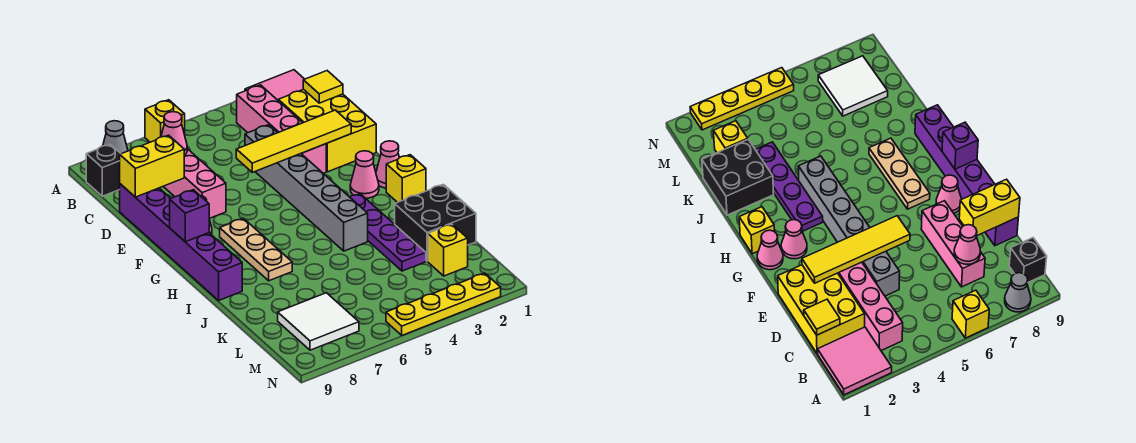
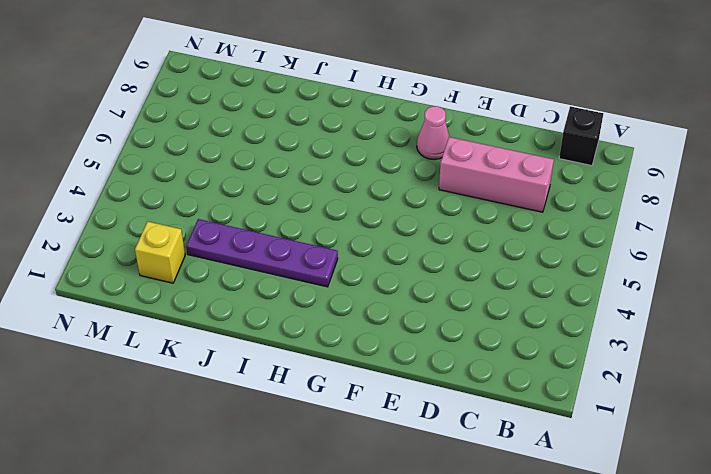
none -> pink tile A1:B2 level 1
none -> yellow brick A6 level 1
none -> grey cone A8 level 1

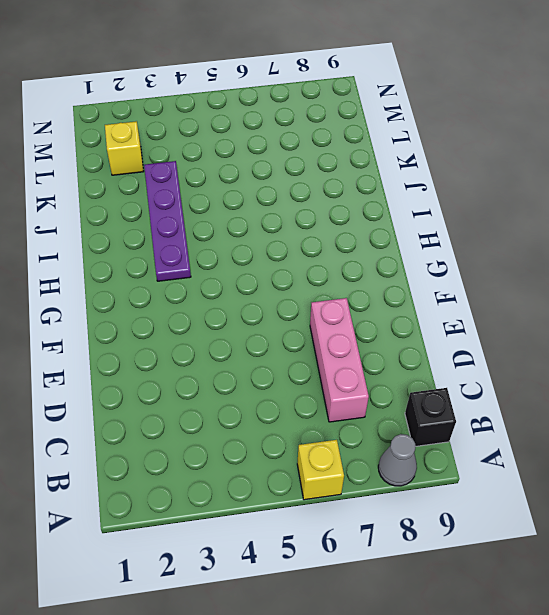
none -> pink tile A1:B2 level 1
none -> pink brick B3:E3 level 1
none -> yellow brick C1:E2 level 1

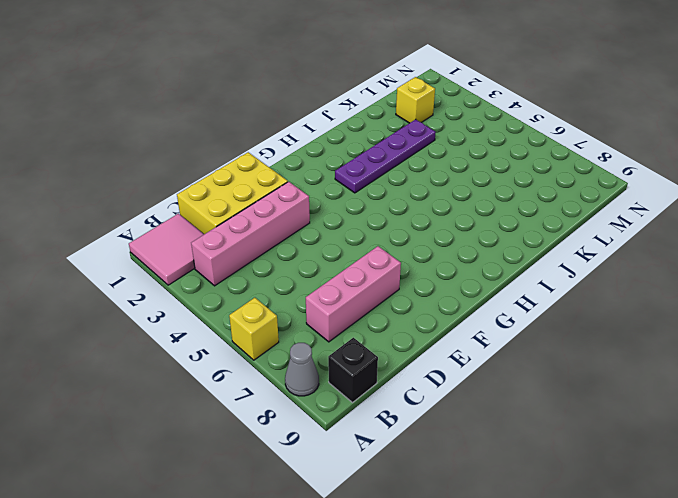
none -> grey brick D4:I4 level 1
none -> purple brick D9:I9 level 1
none -> pink cone F8 level 1

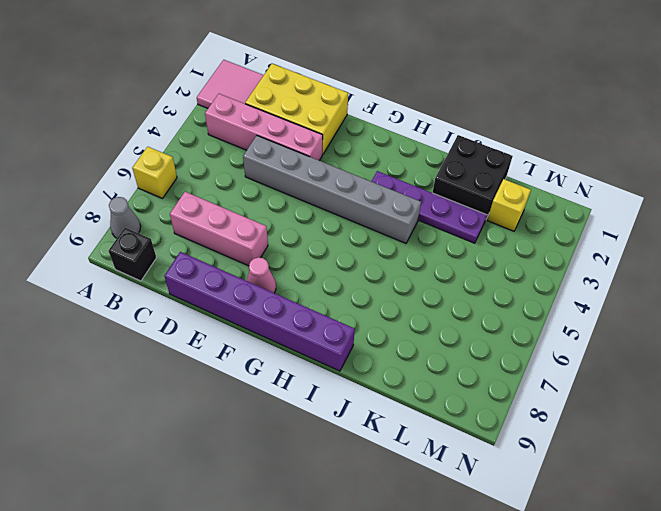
none -> pink cone G1 level 1
none -> pink cone G2 level 1
none -> tan plate G7:I7 level 1

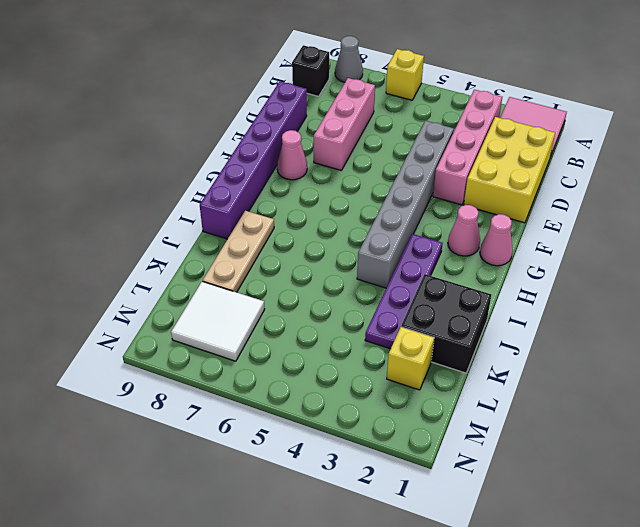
tan plate I8:K8 level 1 -> tan plate G7:I7 level 1
none -> yellow brick H1 level 1
none -> yellow plate N2:N5 level 1
none -> yellow tile C1 level 2

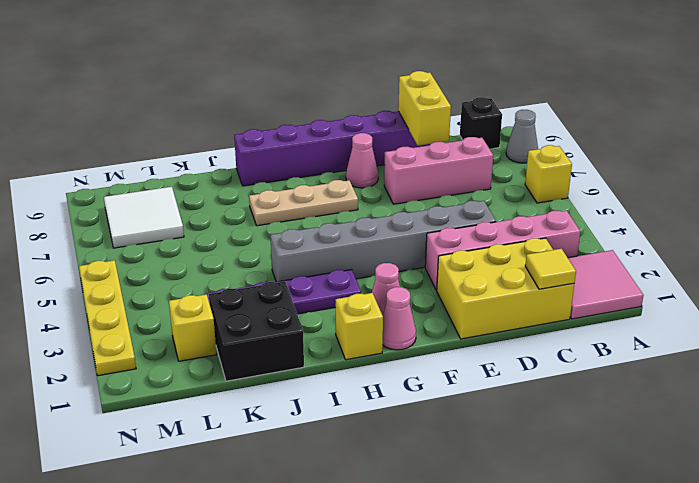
none -> pink cone C7 level 2
none -> yellow tile E2:E5 level 2
none -> purple brick G9 level 2

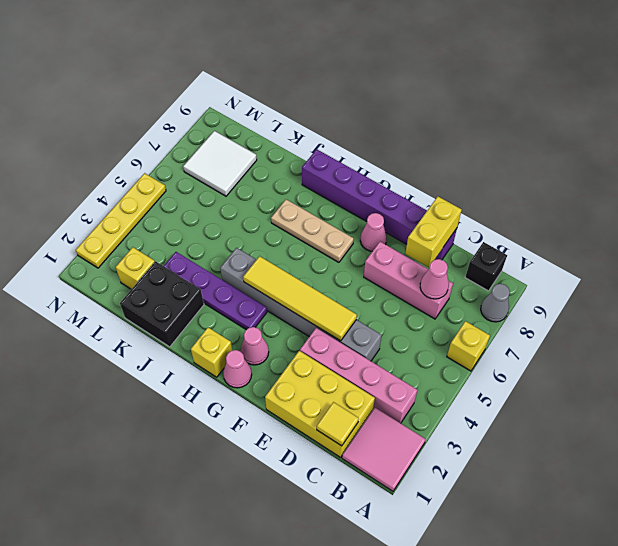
yellow tile E4:H4 level 2 -> yellow tile E2:E5 level 2
none -> purple brick G9 level 2

